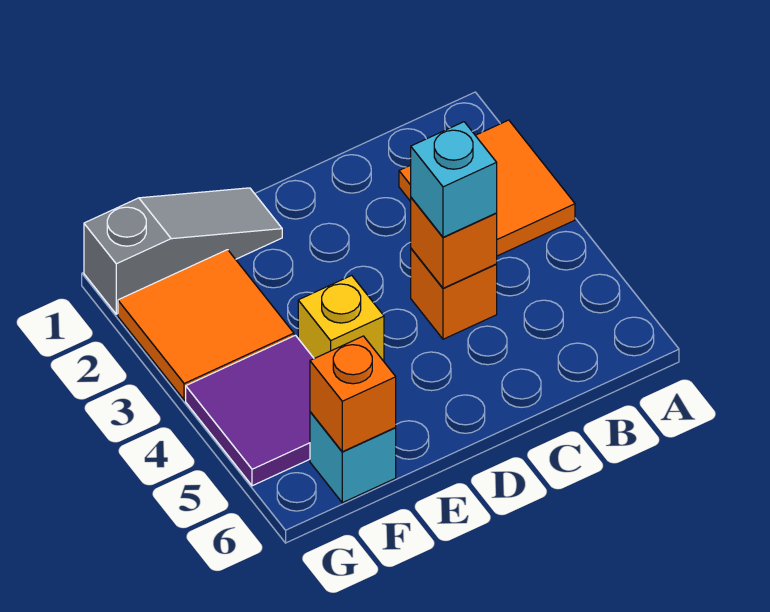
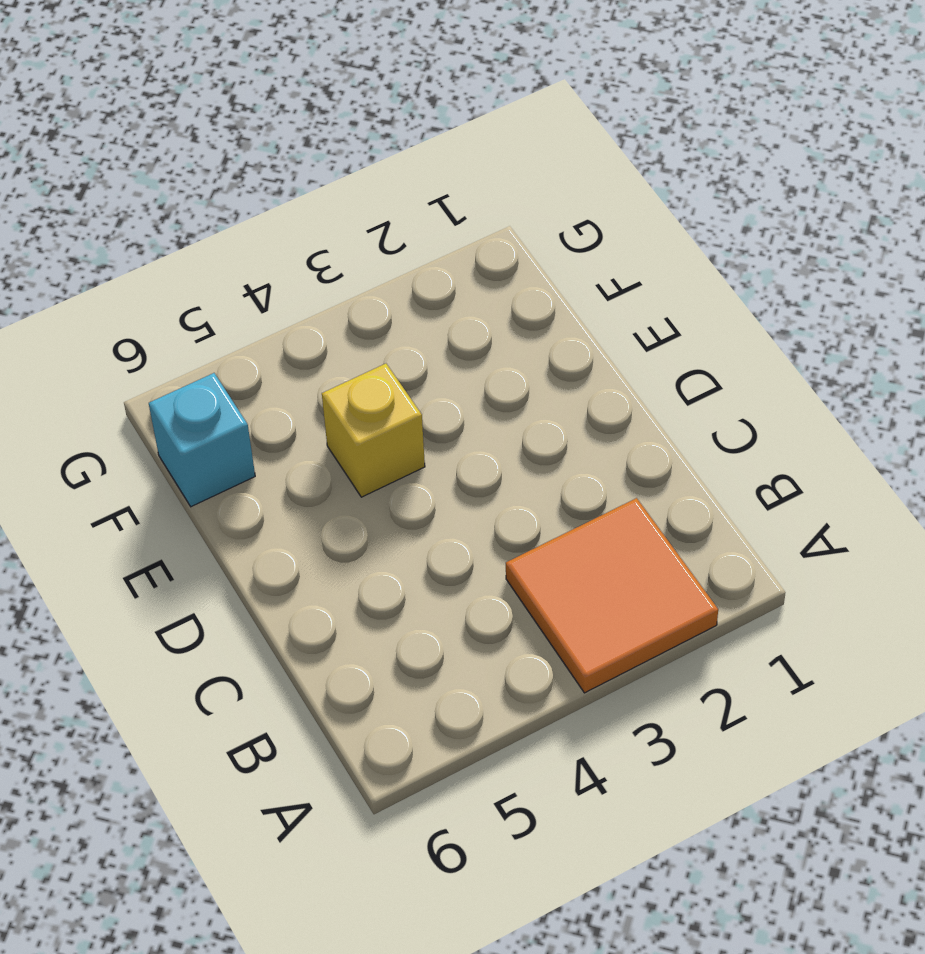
none -> orange brick C4 level 1
none -> grey slope E1:G1 level 1 top G

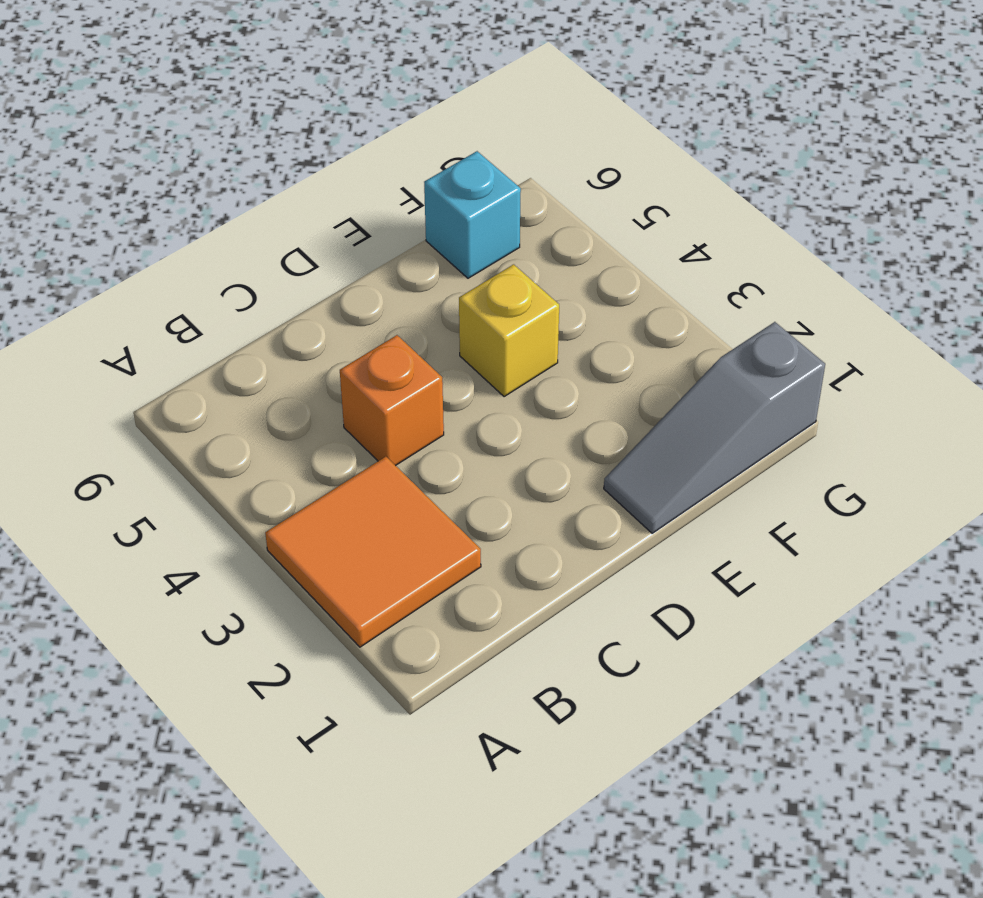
none -> orange tile F2:G3 level 1
none -> purple tile F4:G5 level 1

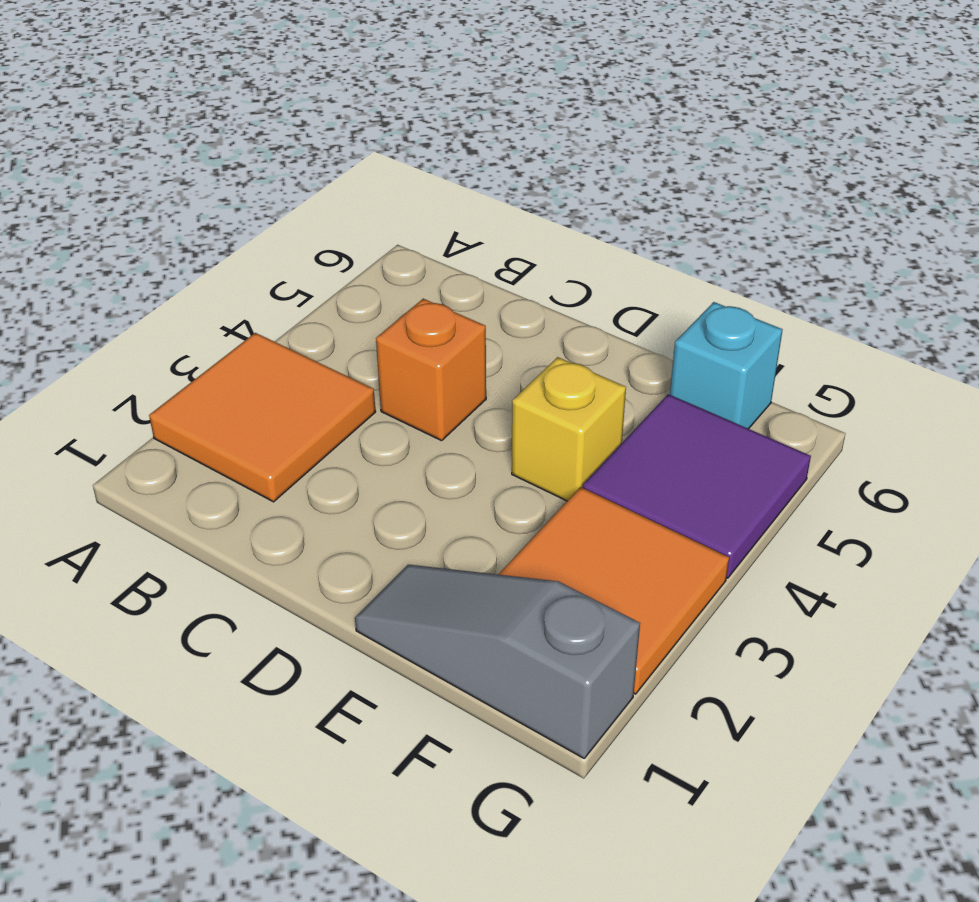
none -> orange brick C4 level 2
none -> orange brick F6 level 2

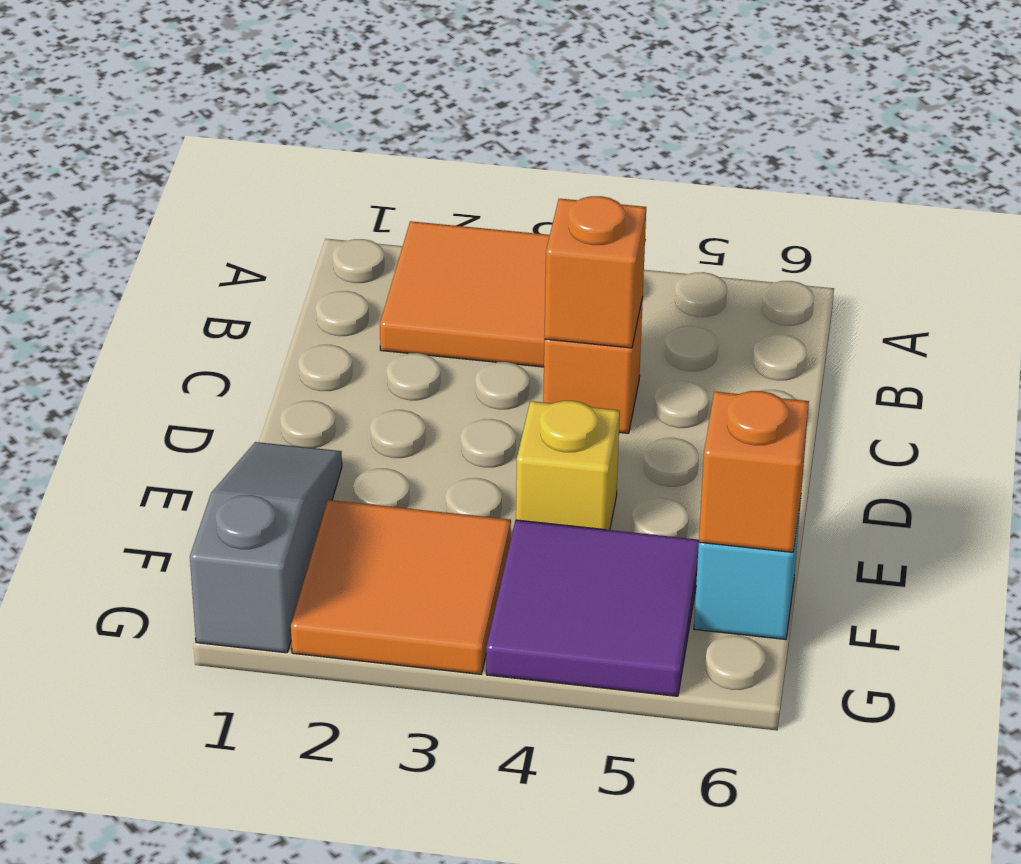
none -> cyan brick C4 level 3

